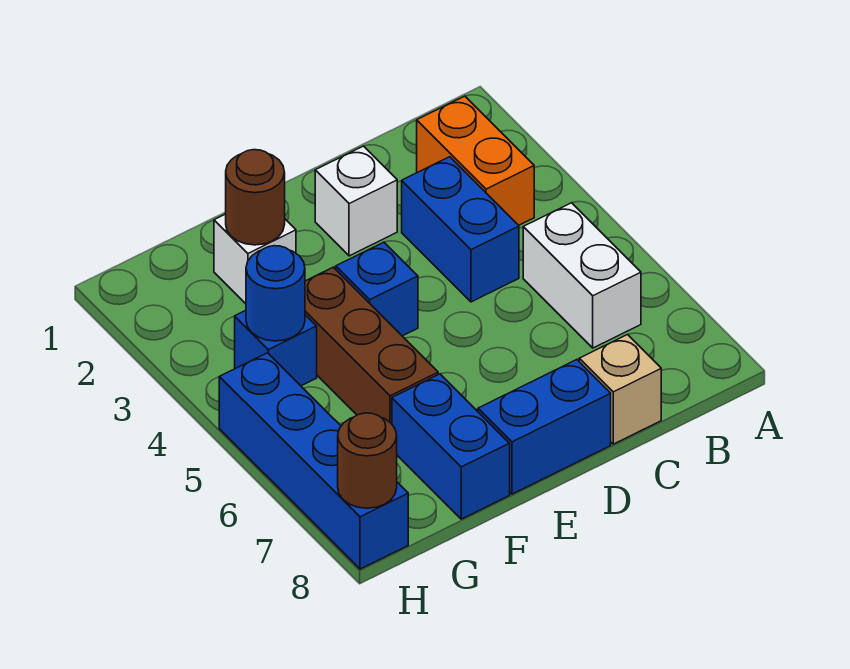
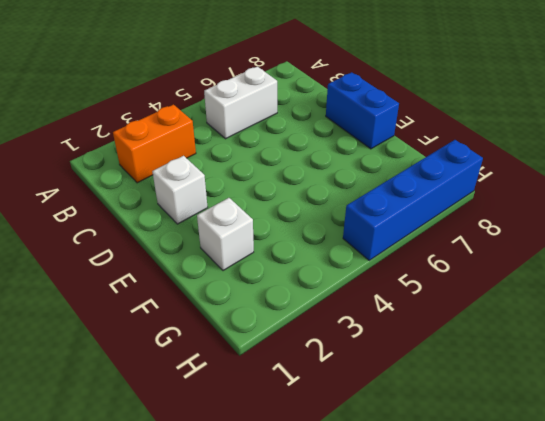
none -> blue brick C3:C4 level 1
none -> tan brick C8 level 1
none -> blue brick E4 level 1

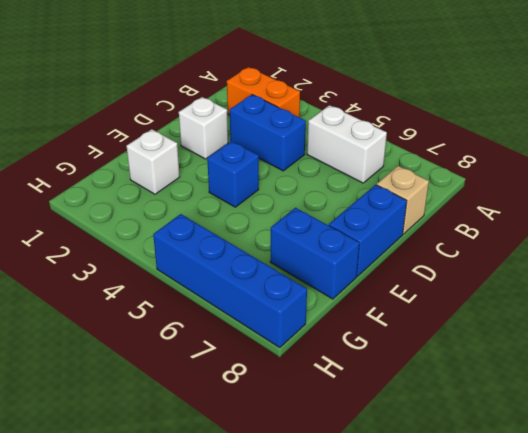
none -> brown brick F4:F6 level 1
none -> blue brick G4 level 1
none -> brown round brick F2 level 2

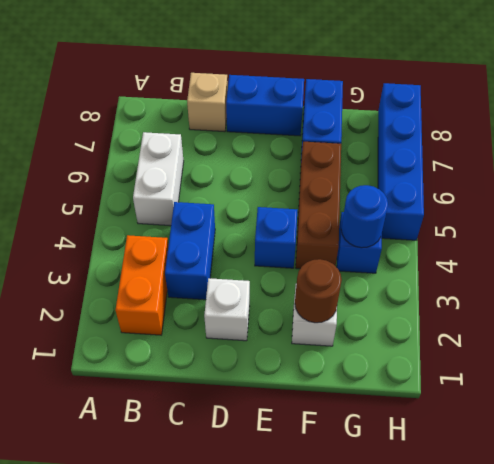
none -> brown round brick H8 level 2

